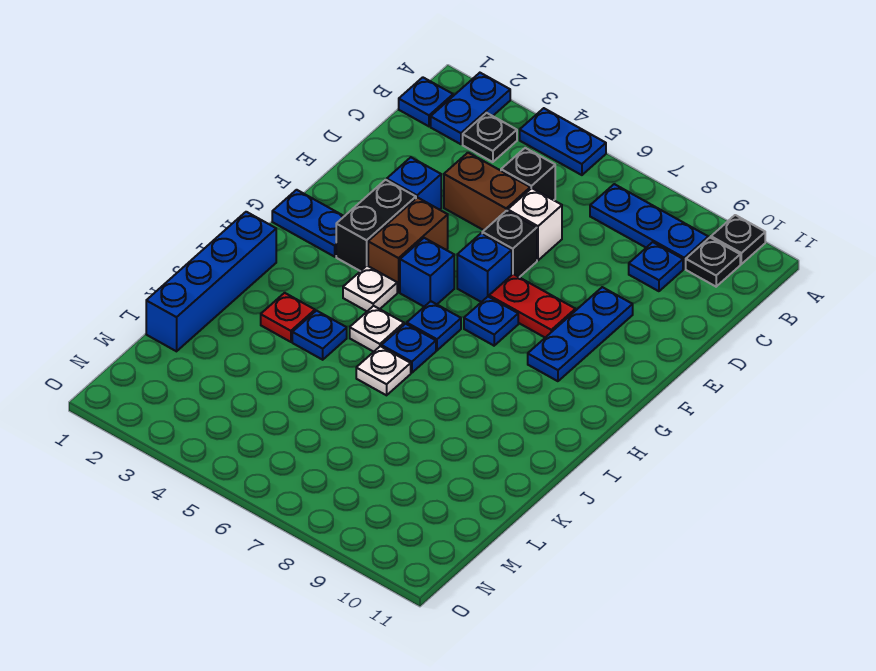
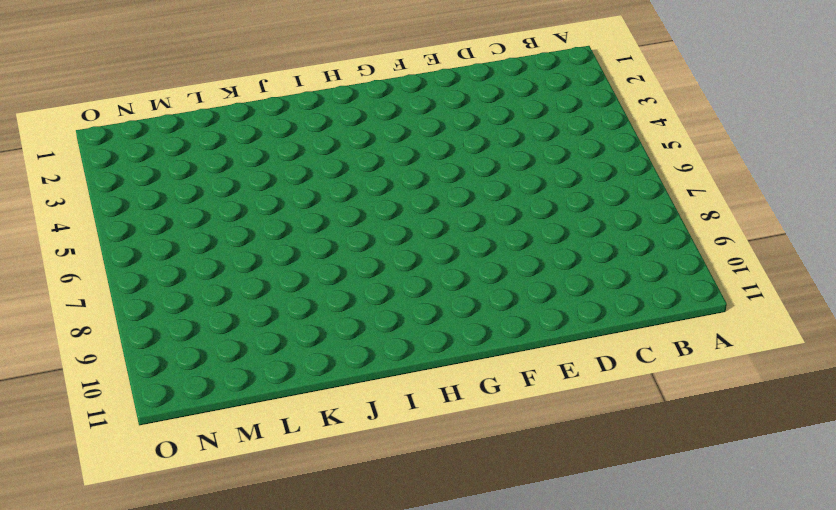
none -> blue plate A2:B2 level 1
none -> blue plate A4:A5 level 1
none -> black plate A10 level 1

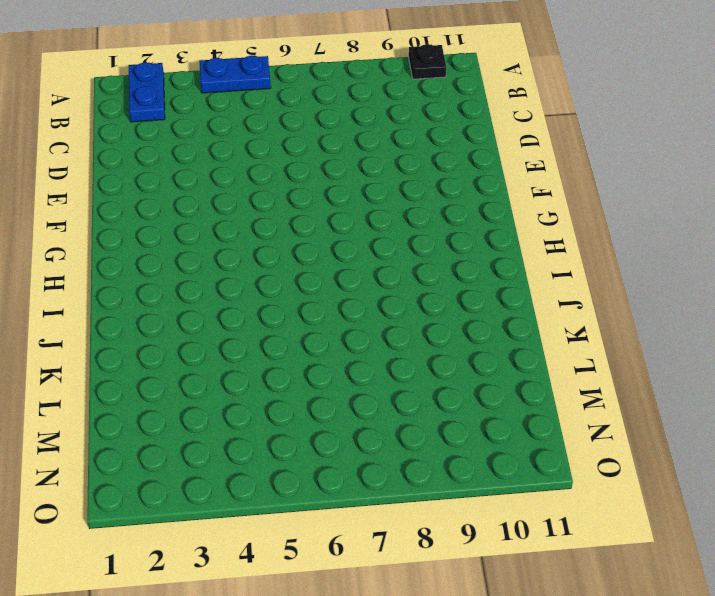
none -> blue plate B1 level 1
none -> black plate B3 level 1
none -> blue plate B7:B9 level 1

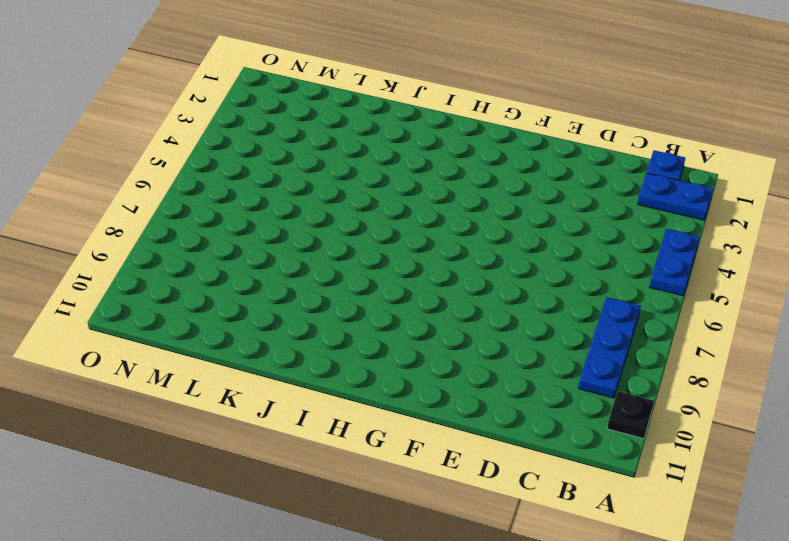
none -> black plate B3 level 1
none -> black plate B10 level 1
none -> black brick C5 level 1

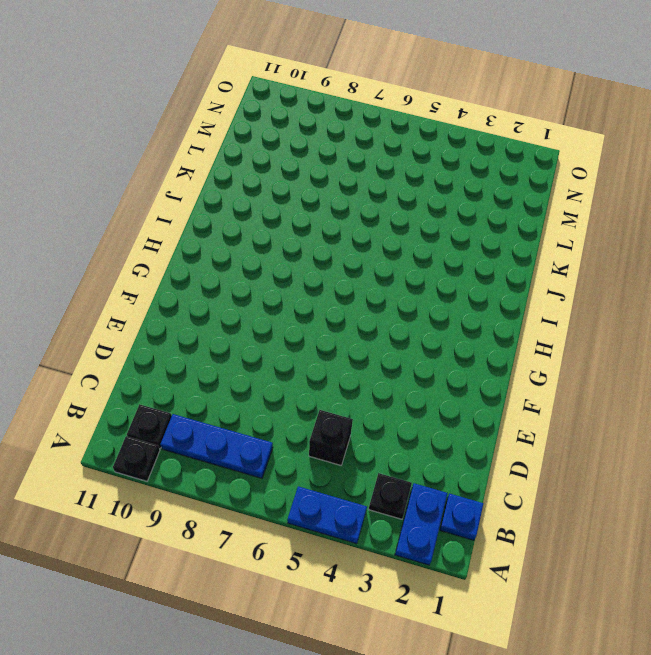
none -> blue plate C9 level 1
none -> brown brick D4:D5 level 1
none -> white brick D6 level 1

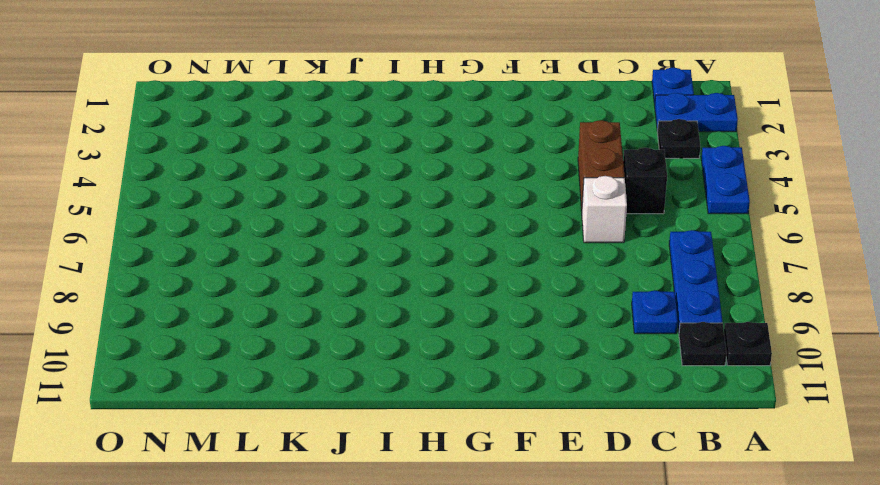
none -> blue brick E3 level 1
none -> black brick E6 level 1
none -> blue plate E9:G9 level 1

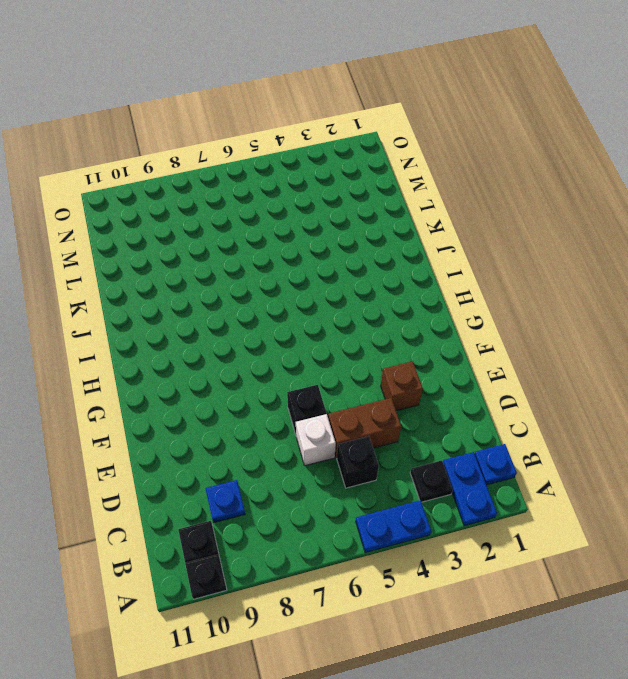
brown brick E3 level 1 -> blue brick E3 level 1
none -> blue plate B7:B9 level 1
none -> blue plate E9:G9 level 1
none -> black brick F3:G3 level 1

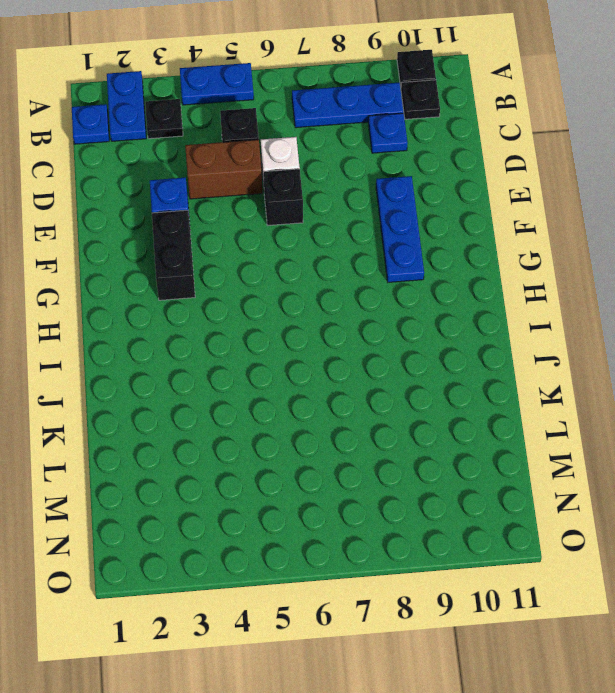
none -> brown brick F4:G4 level 1
none -> blue brick F6 level 1
none -> red plate F7:F8 level 1

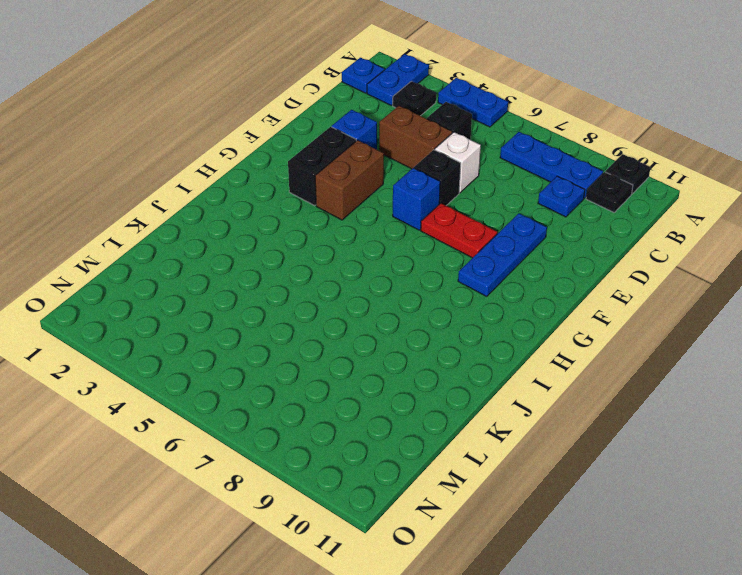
none -> blue plate G1:G2 level 1
none -> blue brick G5 level 1
none -> blue plate G7 level 1

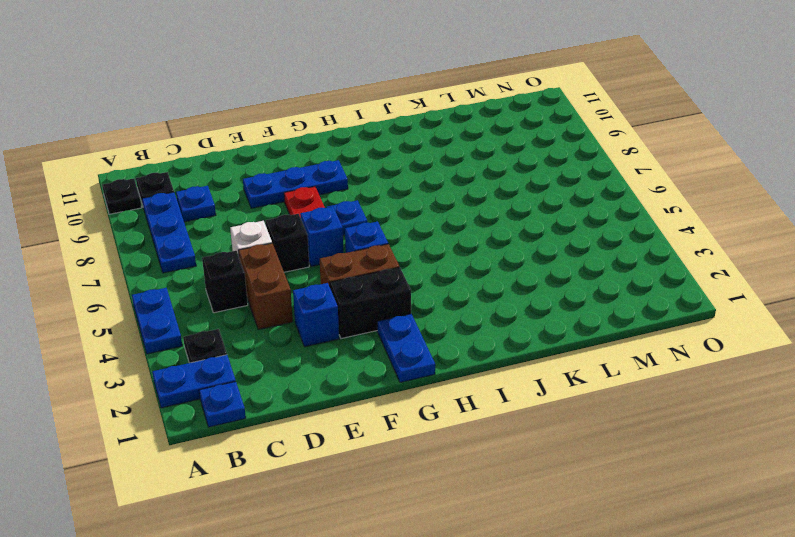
none -> white plate H4 level 1
none -> blue plate H6 level 1
none -> blue brick I1:L1 level 1

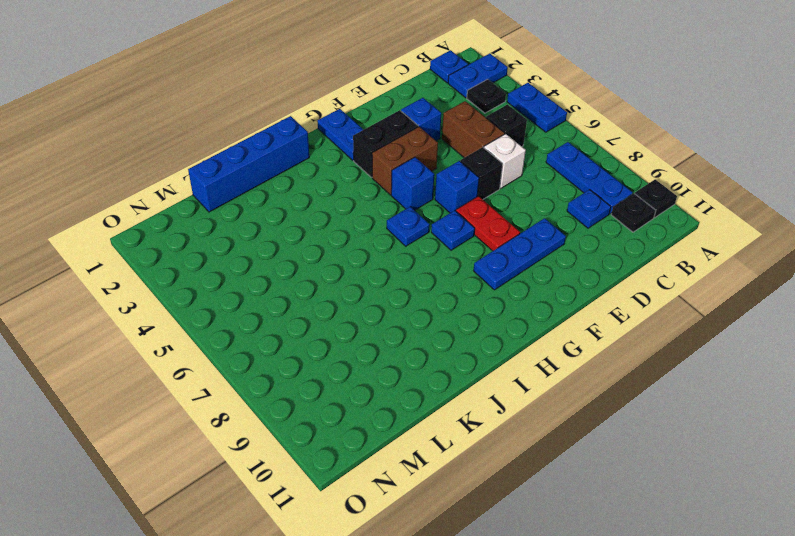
none -> white plate H4 level 1
none -> white plate I5 level 1
none -> blue plate I6 level 1

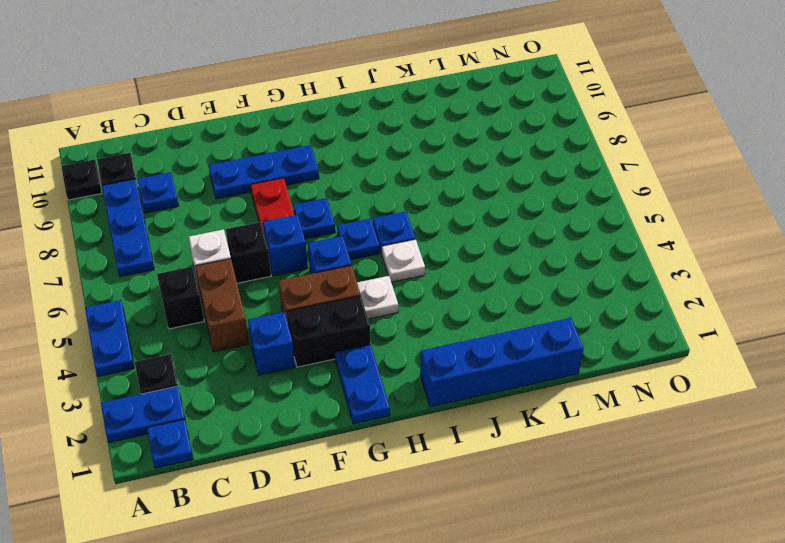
none -> red plate J3 level 1
none -> blue plate J4 level 1
none -> white plate J6 level 1

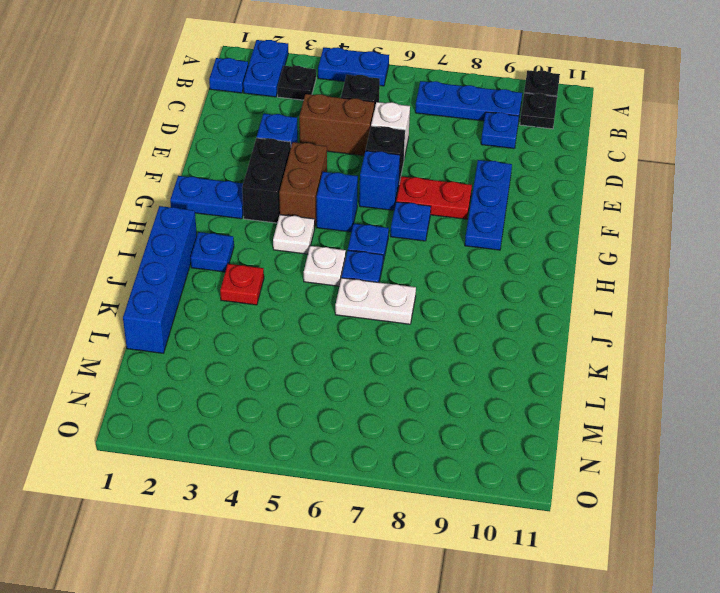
blue plate I2 level 1 -> blue plate J4 level 1
white plate J6:J7 level 1 -> white plate J6 level 1

